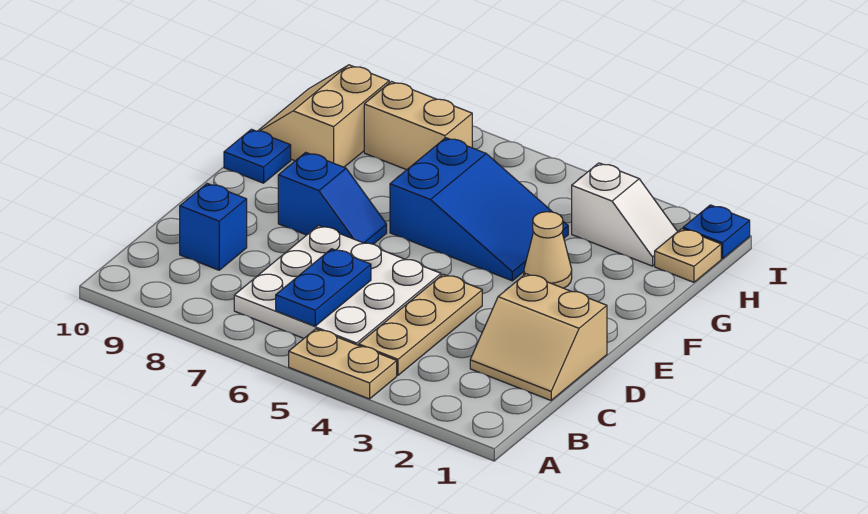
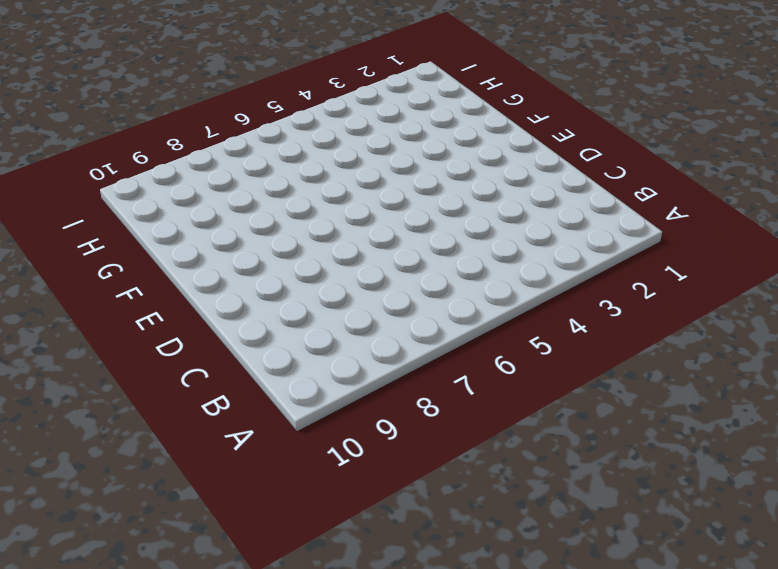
none -> tan plate A4:A5 level 1
none -> tan plate B4:D4 level 1
none -> white plate B5:D7 level 1

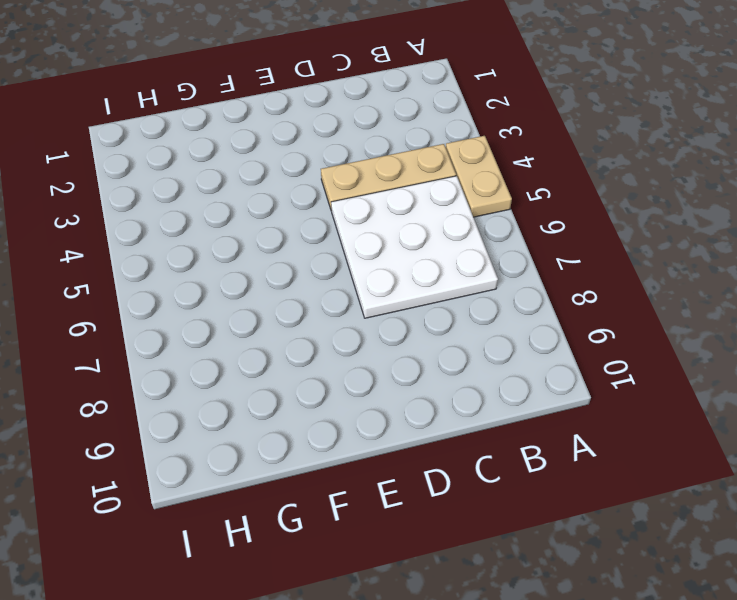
none -> tan slope C1:D2 level 1 top D
none -> blue brick C9 level 1
none -> blue slope E7:E8 level 1 top 8

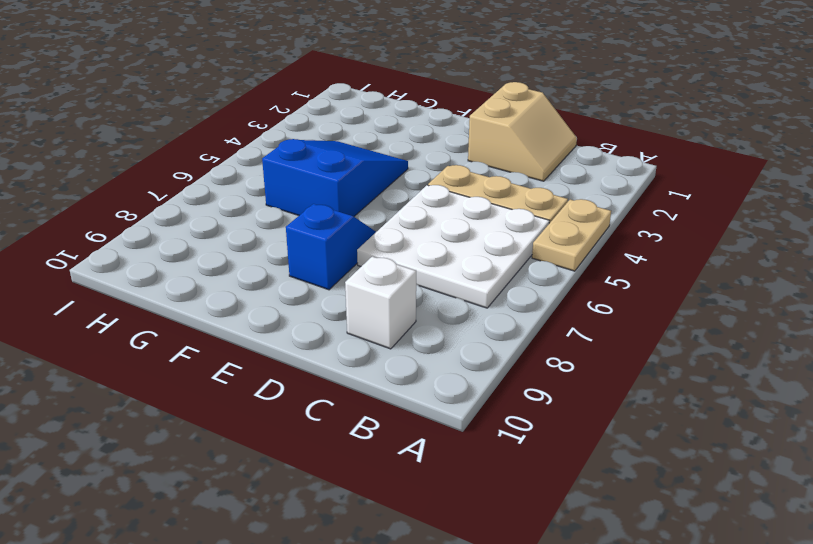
white brick C9 level 1 -> blue brick C9 level 1
none -> tan cone F3 level 1
none -> blue plate F10 level 1
none -> tan slope G9:H10 level 1 top 9

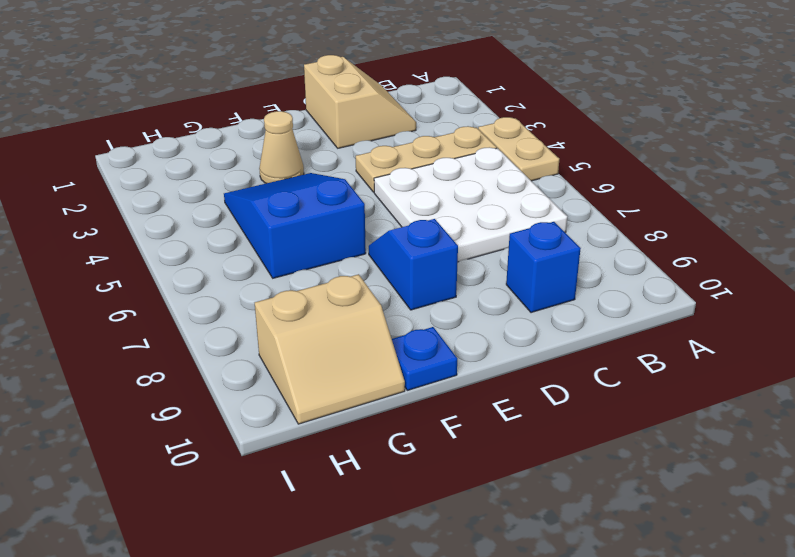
none -> tan plate H1 level 1
none -> white slope H2:H3 level 1 top 3
none -> tan brick H7:H8 level 1

